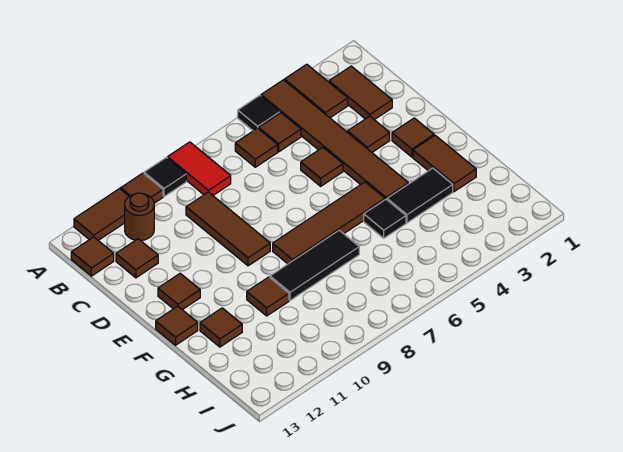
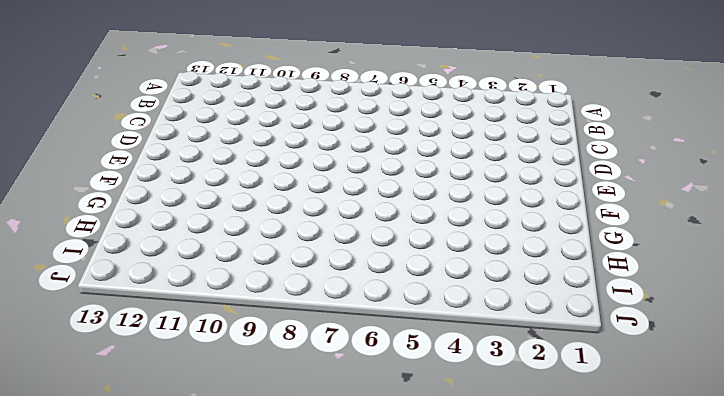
none -> brown tile A3:B3 level 1
none -> brown tile A4:F4 level 1
none -> black tile A5 level 1

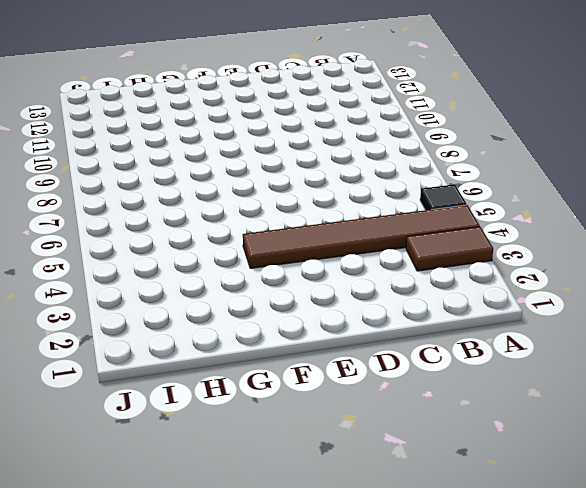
none -> red tile A8:B8 level 1
none -> black tile A9 level 1
none -> brown tile A10 level 1

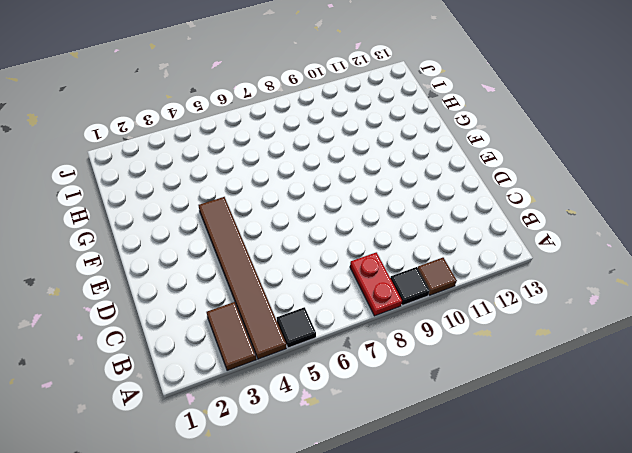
red plate A8:B8 level 1 -> red tile A8:B8 level 1
none -> brown tile A11:A12 level 1
none -> brown tile B2:C2 level 1
none -> brown tile B5 level 1

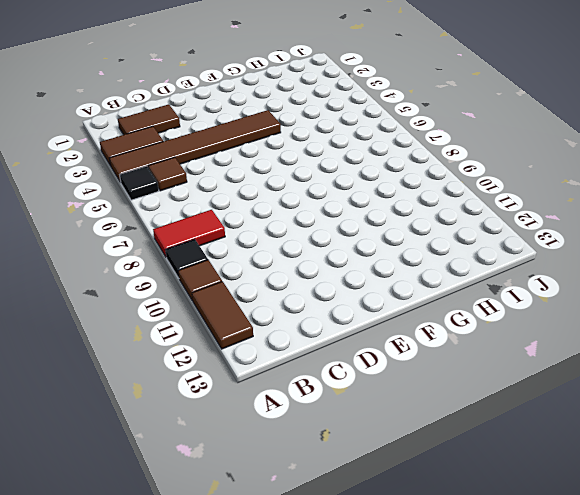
none -> brown tile B6 level 1
none -> brown round brick B11 level 1
none -> brown tile B13 level 1

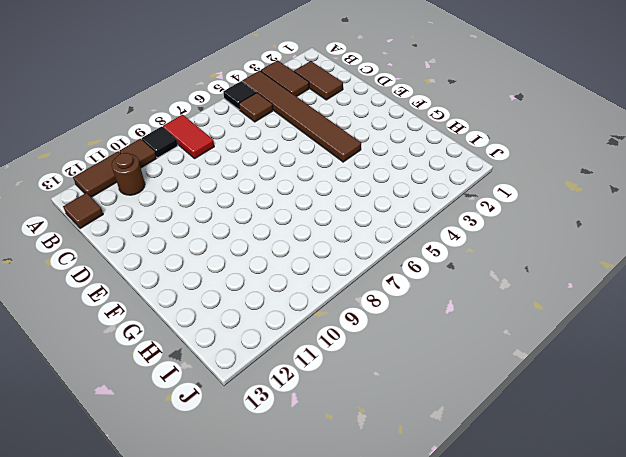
none -> brown tile B6 level 1
none -> brown tile C9:E9 level 1
none -> brown tile C12 level 1

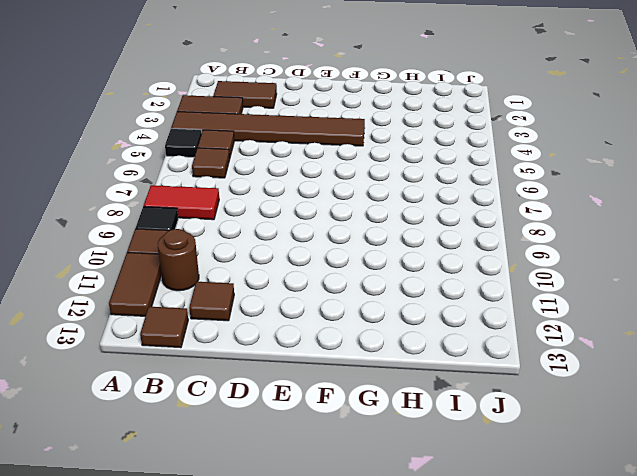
none -> brown tile C9:E9 level 1
none -> brown tile D3 level 1
none -> brown tile D5 level 1

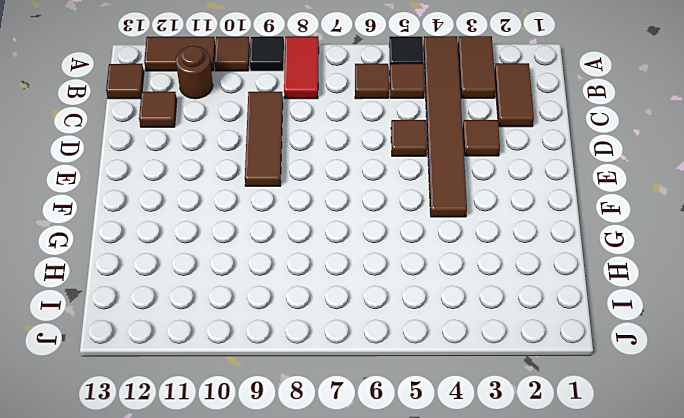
none -> brown tile E2 level 1
none -> brown tile E12 level 1
none -> brown tile F2:G2 level 1

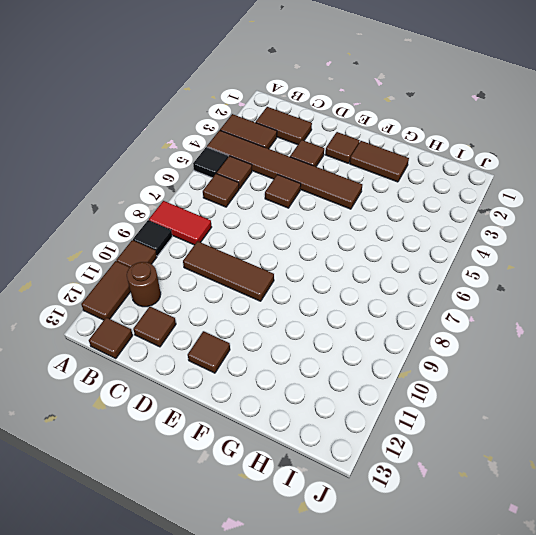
none -> brown tile F5:F8 level 1
none -> brown tile F13 level 1
none -> black tile G3:G4 level 1

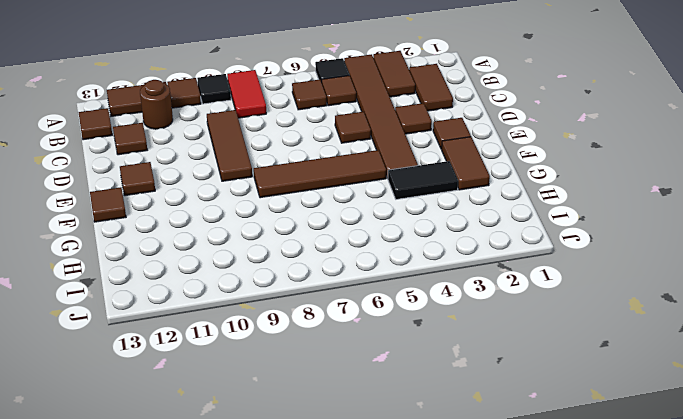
none -> black tile G5 level 1
none -> black tile G7:G9 level 1
none -> brown tile G10 level 1

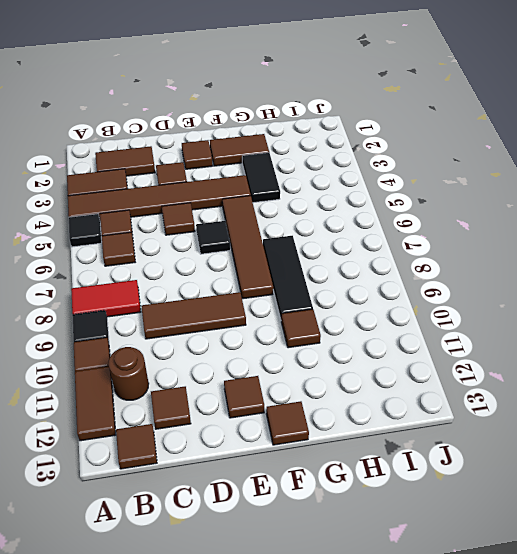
black tile E6 level 1 -> black tile G5 level 1
none -> brown tile G12 level 1

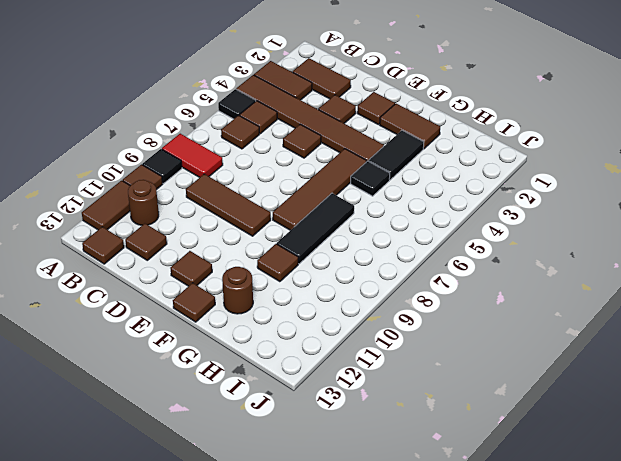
brown round brick G12 level 1 -> brown tile G12 level 1

